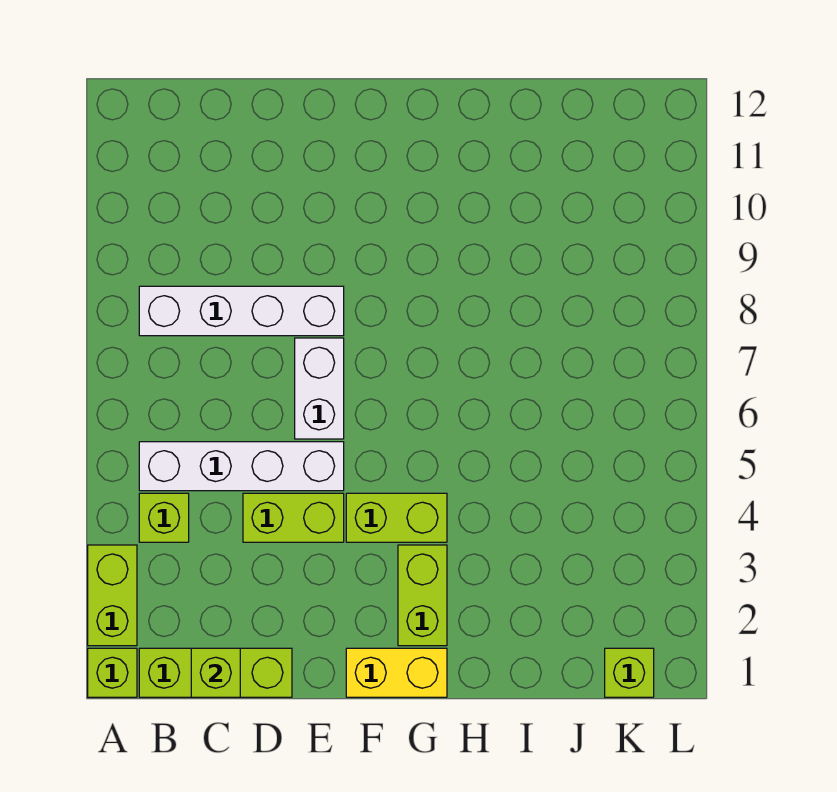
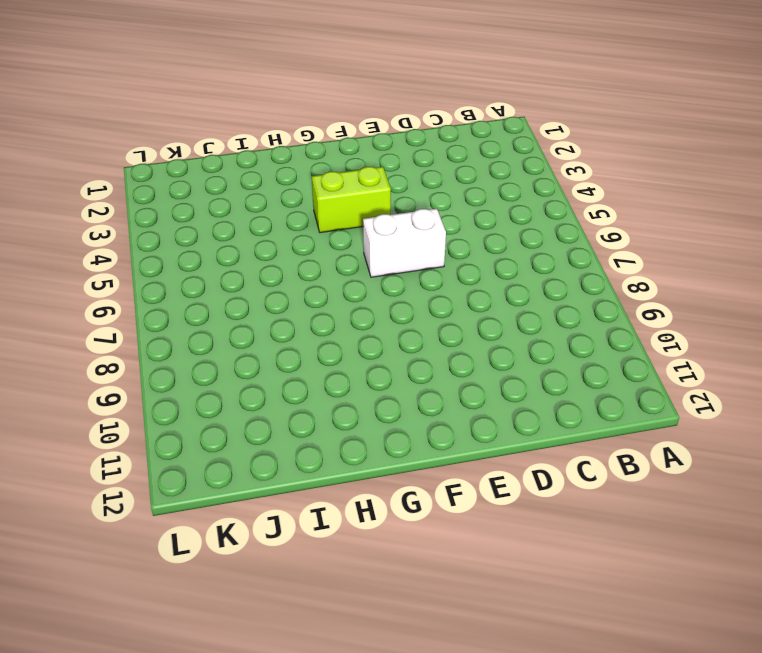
white brick E6:F6 level 1 -> white brick E6:E7 level 1
none -> lime brick A1 level 1
none -> lime brick A2:A3 level 1
none -> lime brick B1:D1 level 1

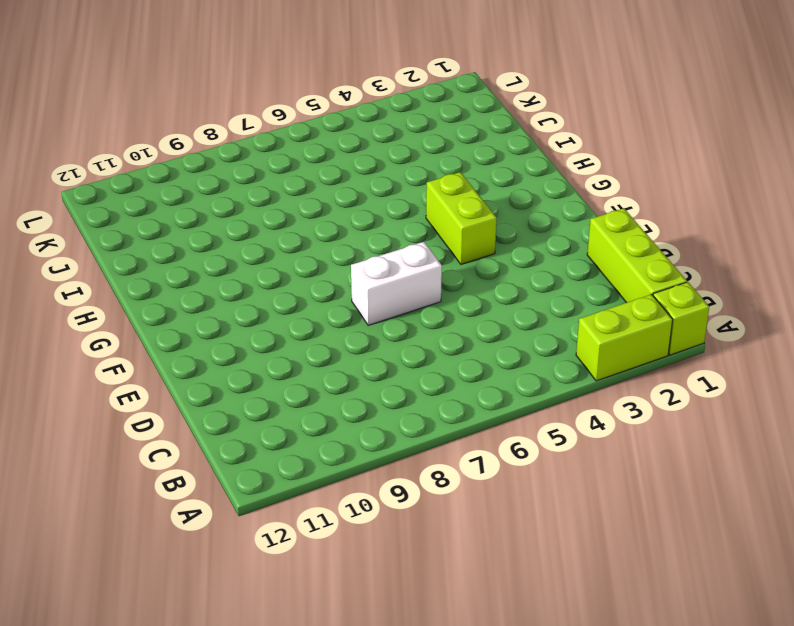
none -> lime brick B4 level 1
none -> white brick B5:E5 level 1
none -> white brick B8:E8 level 1

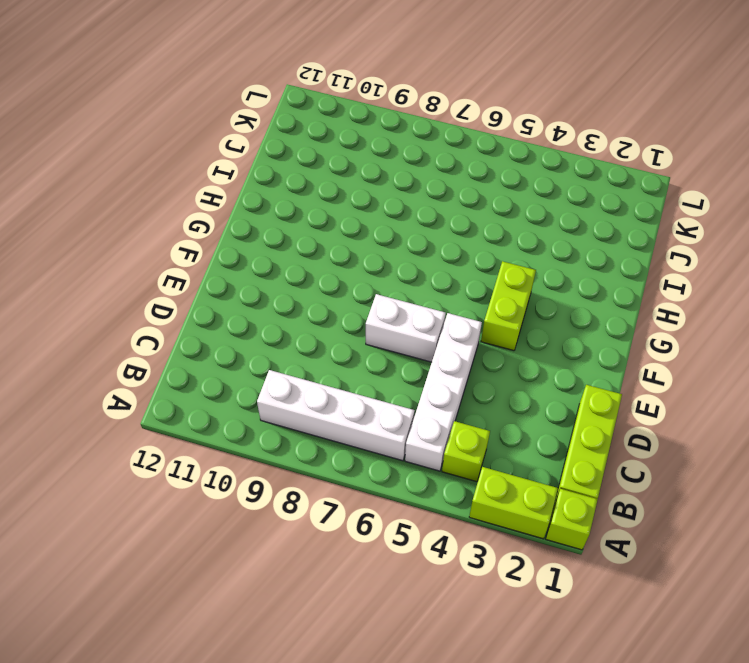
white brick B6:B9 level 1 -> white brick B8:E8 level 1
none -> lime brick D4:E4 level 1
none -> yellow brick F1:G1 level 1
none -> lime brick G2:G3 level 1

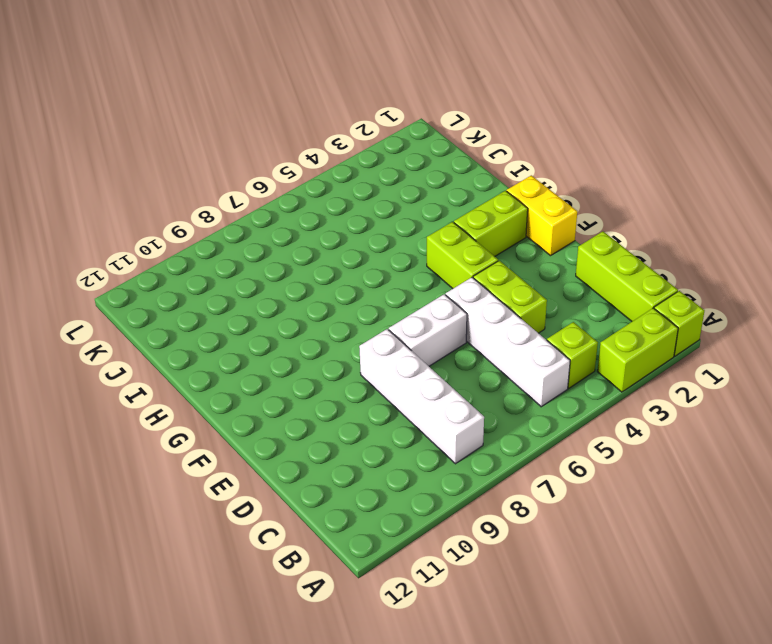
none -> lime brick K1 level 1
none -> lime brick C1 level 2

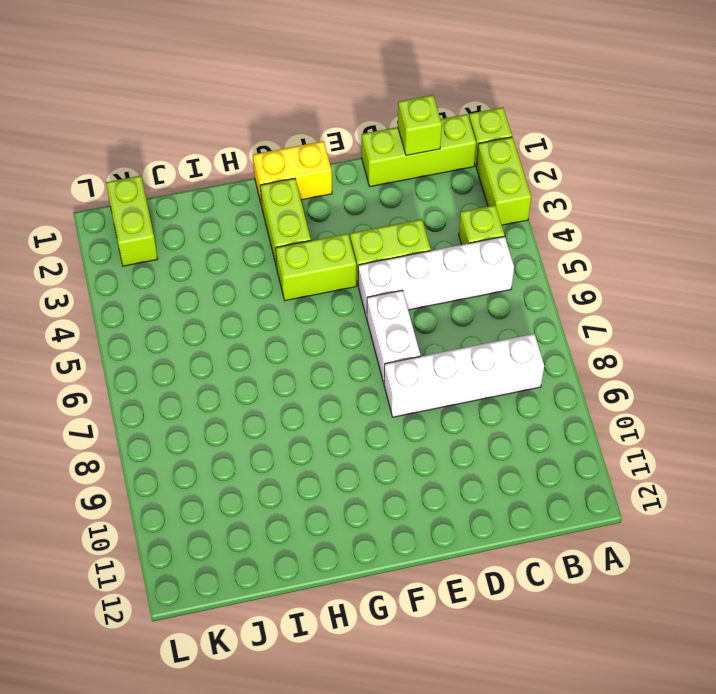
lime brick K1:K2 level 1 -> lime brick K1 level 1

